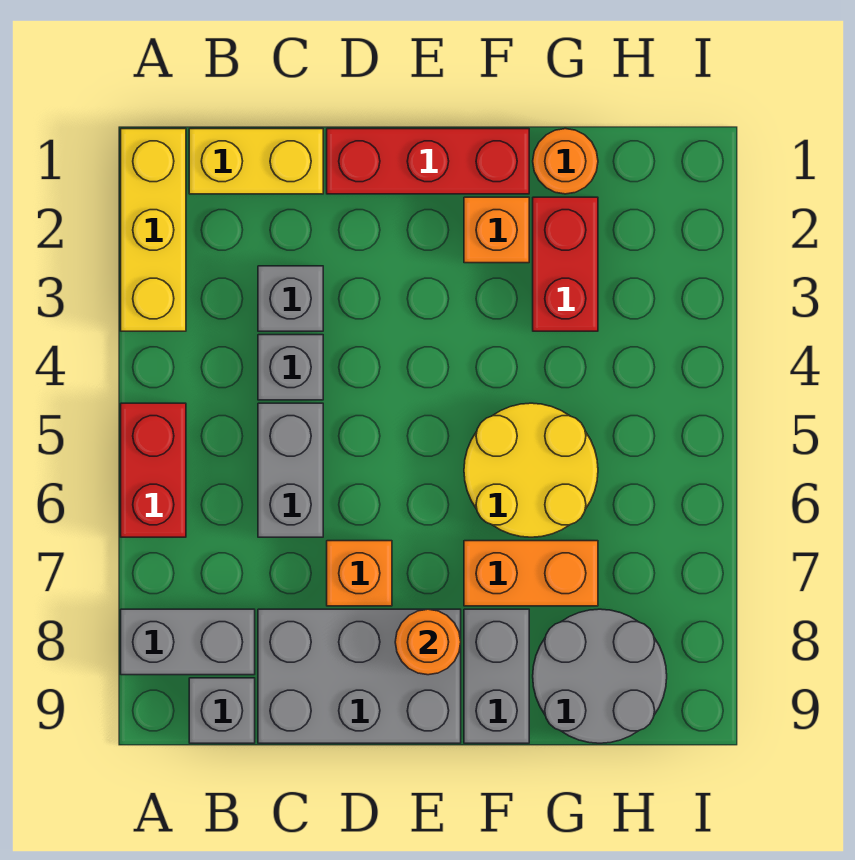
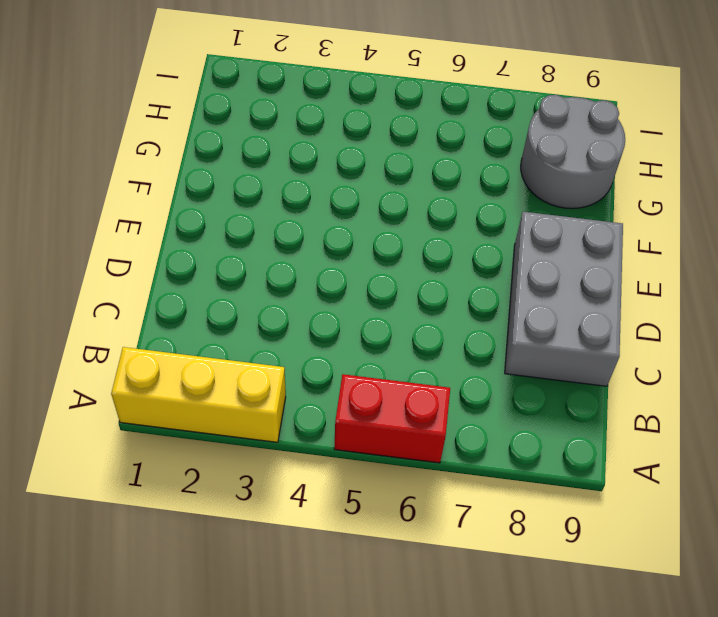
none -> grey brick A8:B8 level 1
none -> yellow brick B1:C1 level 1
none -> grey brick B9 level 1

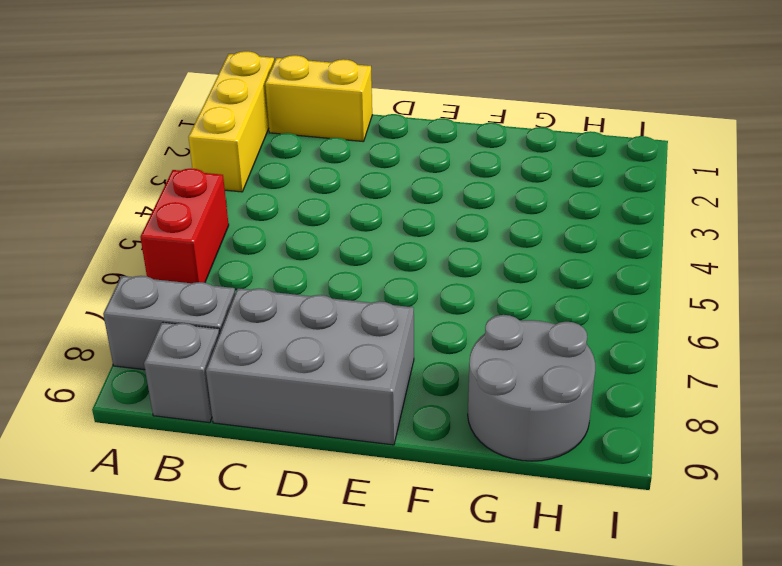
none -> grey brick C3 level 1
none -> grey brick C4 level 1
none -> grey brick C5:C6 level 1

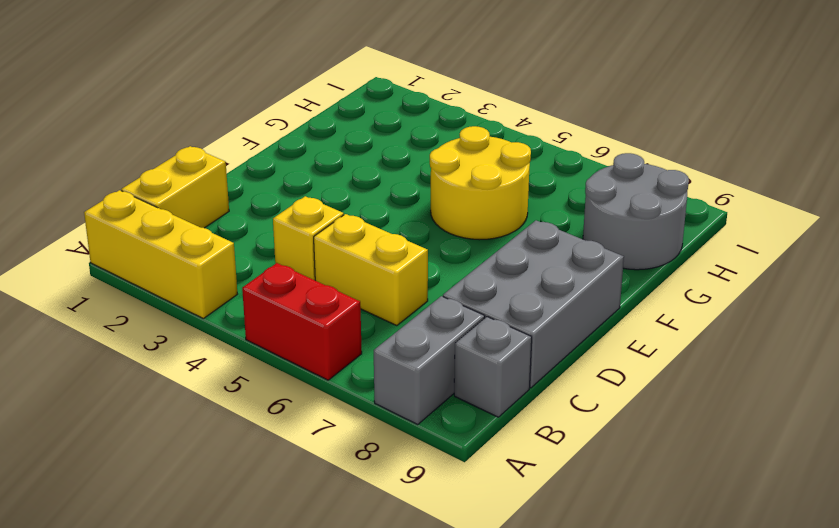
yellow brick C4 level 1 -> grey brick C4 level 1
yellow brick C5:C6 level 1 -> grey brick C5:C6 level 1
none -> grey brick C3 level 1
none -> red brick D1:F1 level 1
none -> orange brick D7 level 1

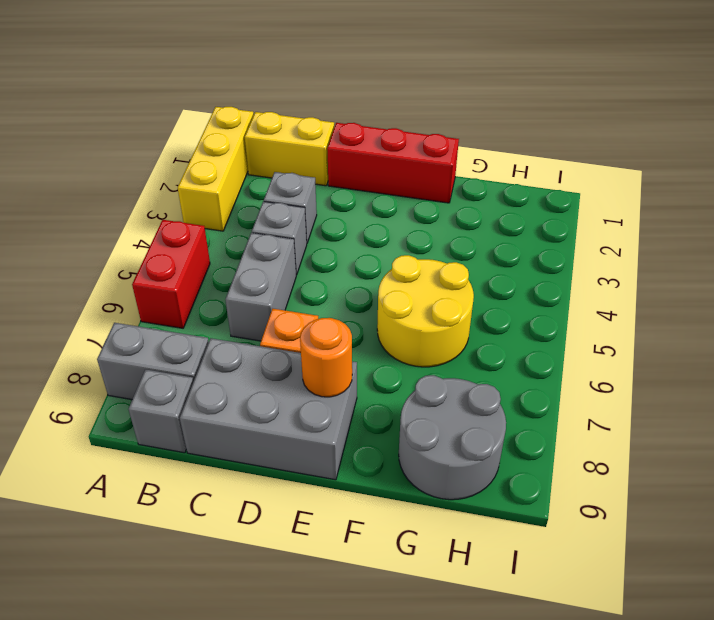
none -> orange brick F2 level 1
none -> orange brick F7:G7 level 1
none -> grey brick F8:F9 level 1

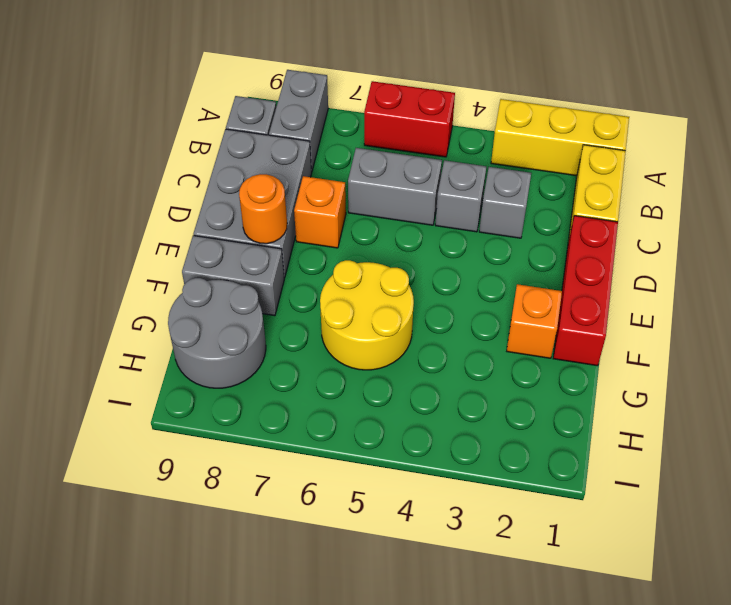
none -> orange brick F7:G7 level 1
none -> orange round brick G1 level 1
none -> red brick G2:G3 level 1

